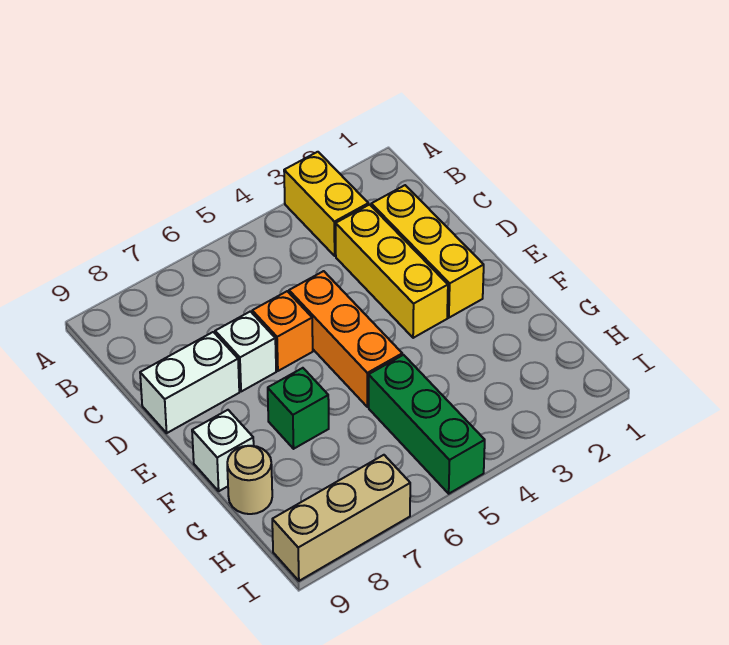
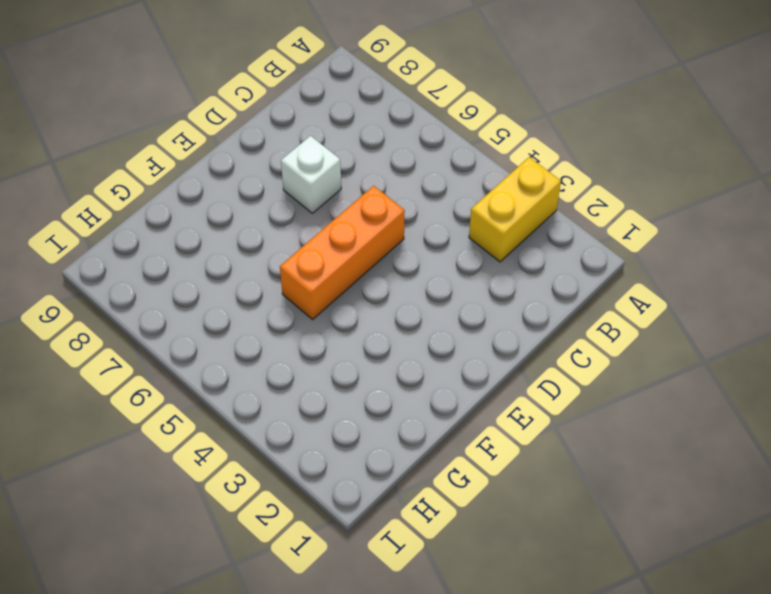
none -> yellow brick C2:E2 level 1
none -> yellow brick C3:E3 level 1
none -> orange brick D6 level 1

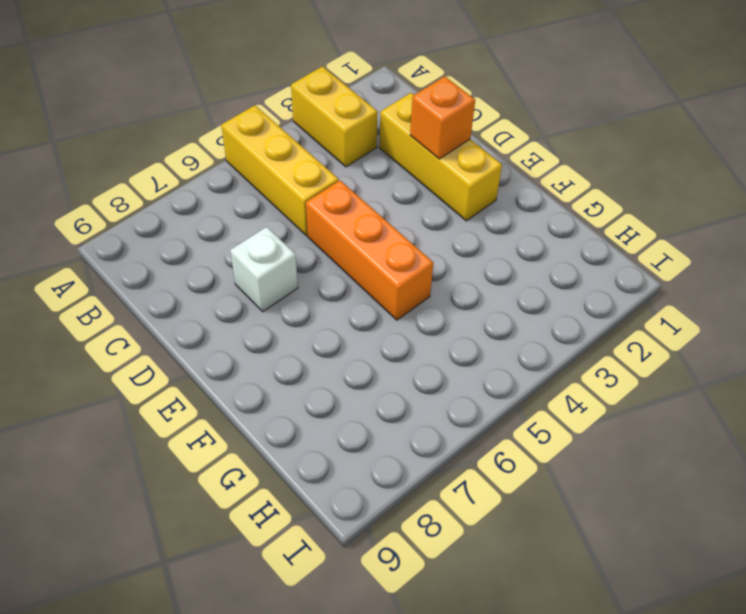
yellow brick A5:C5 level 1 -> yellow brick C3:E3 level 1
orange brick D2 level 2 -> orange brick D6 level 1
none -> white brick D8:D9 level 1
none -> green brick F7 level 1
none -> white brick F9 level 1

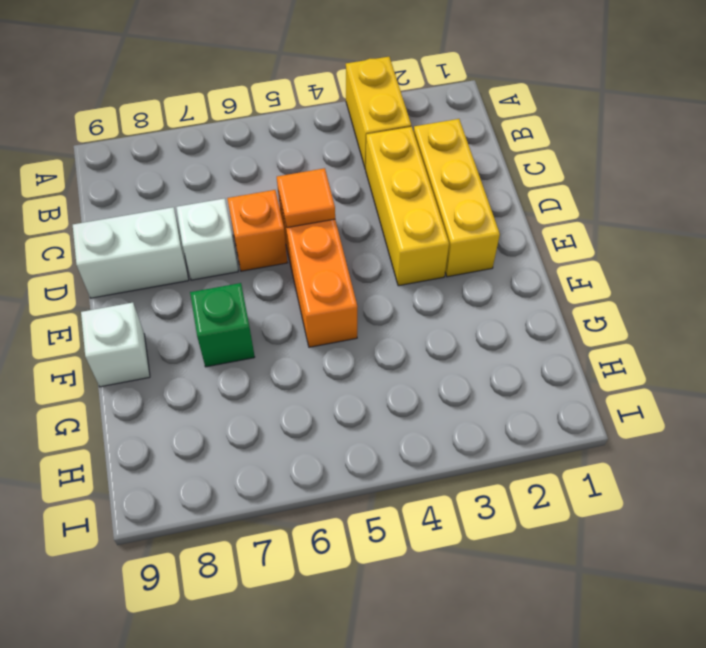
orange tile D5 level 2 -> none
none -> green brick G5:I5 level 1
none -> tan round brick G9 level 1
none -> tan brick I7:I9 level 1

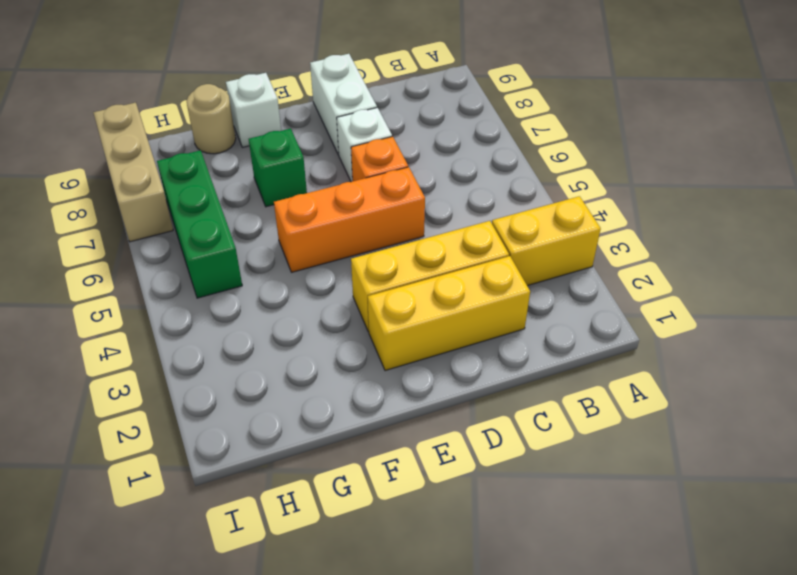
green brick H5:H7 level 1 -> green brick G5:I5 level 1

